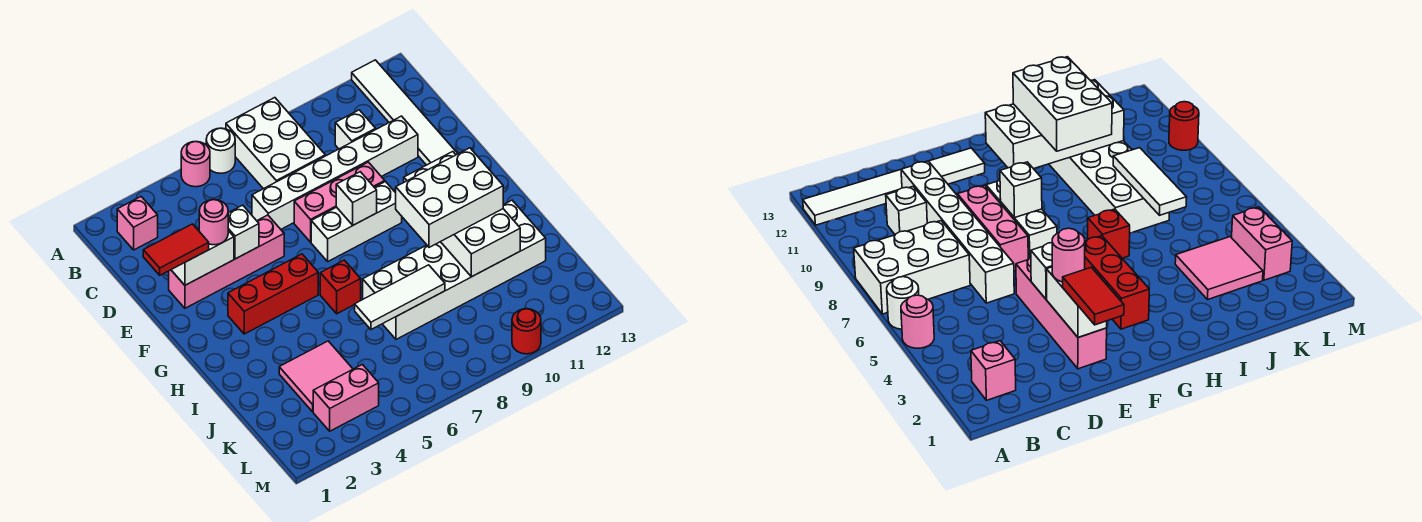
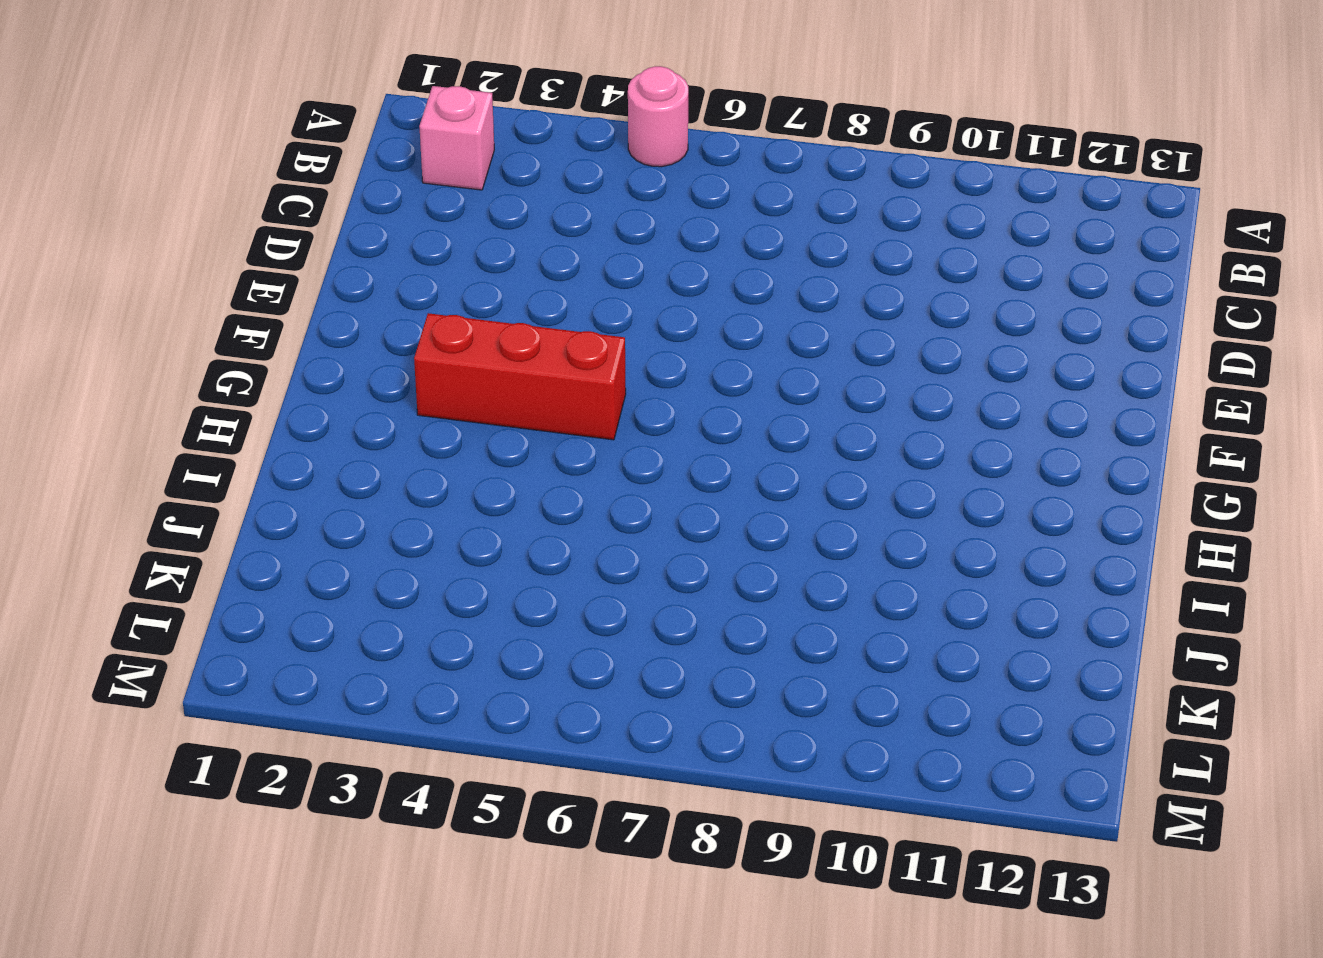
none -> white round brick A6 level 1
none -> white brick A7:C8 level 1
none -> white tile A12:F12 level 1

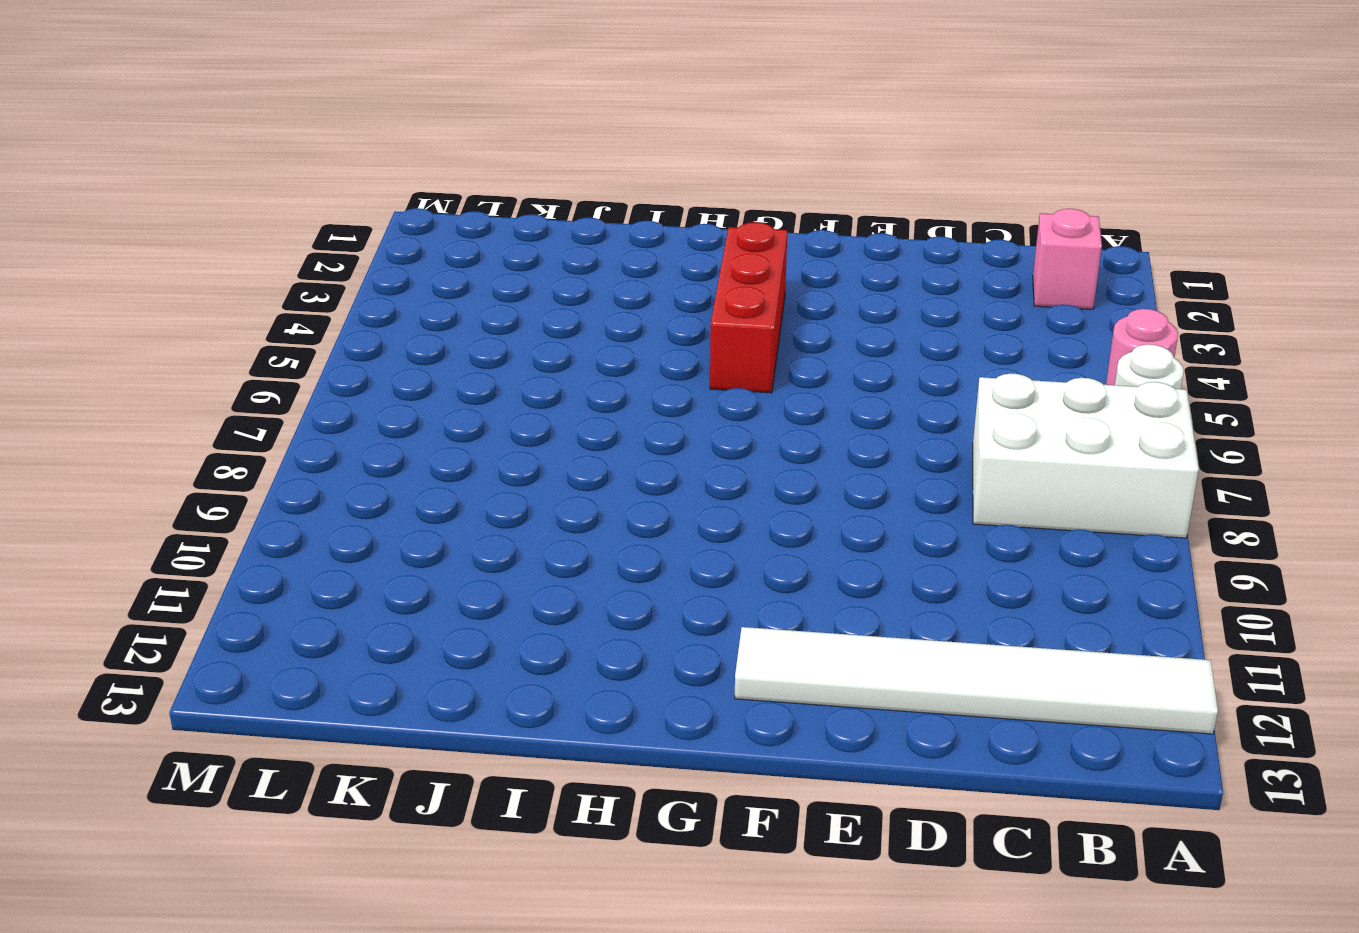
none -> white brick C10 level 1
none -> white brick D6:D11 level 1
none -> pink brick E2:E5 level 1

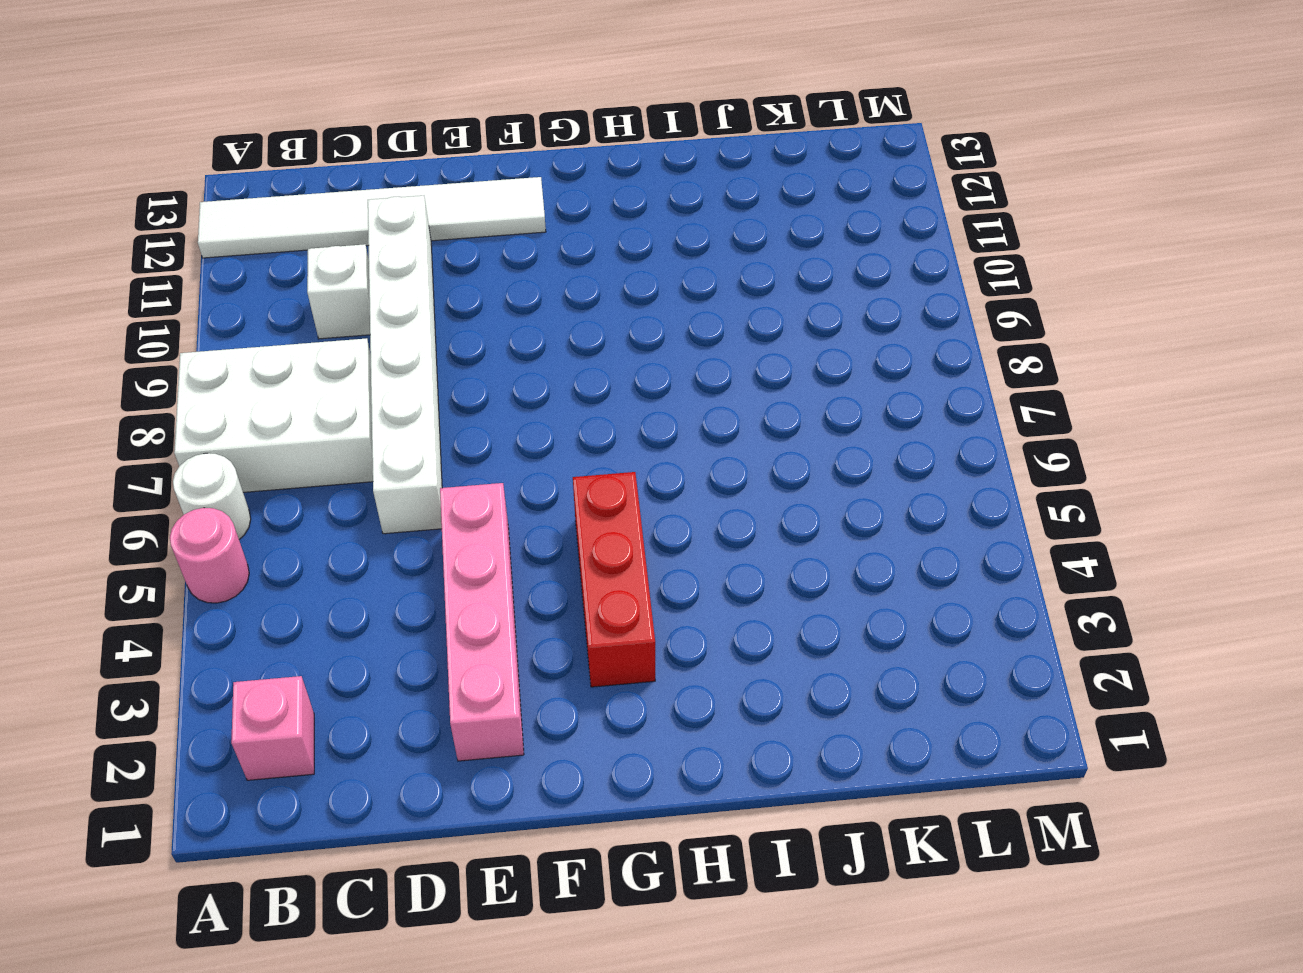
none -> pink brick E7:E9 level 1
none -> white brick F7:F9 level 1
none -> red brick H6 level 1

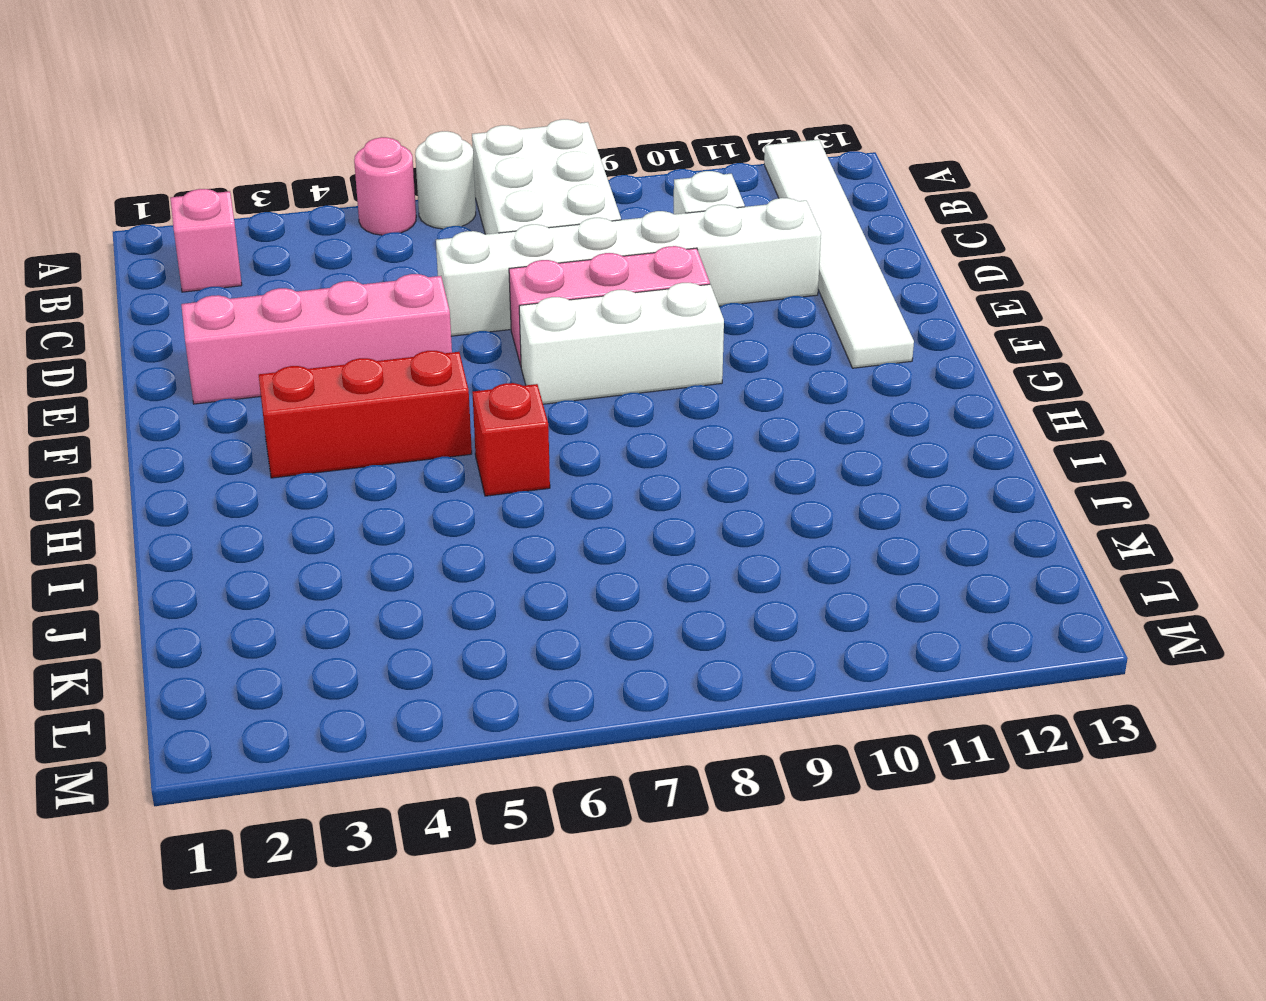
none -> white brick I7:J12 level 1
none -> pink tile J3:K4 level 1
none -> pink brick L3:L4 level 1

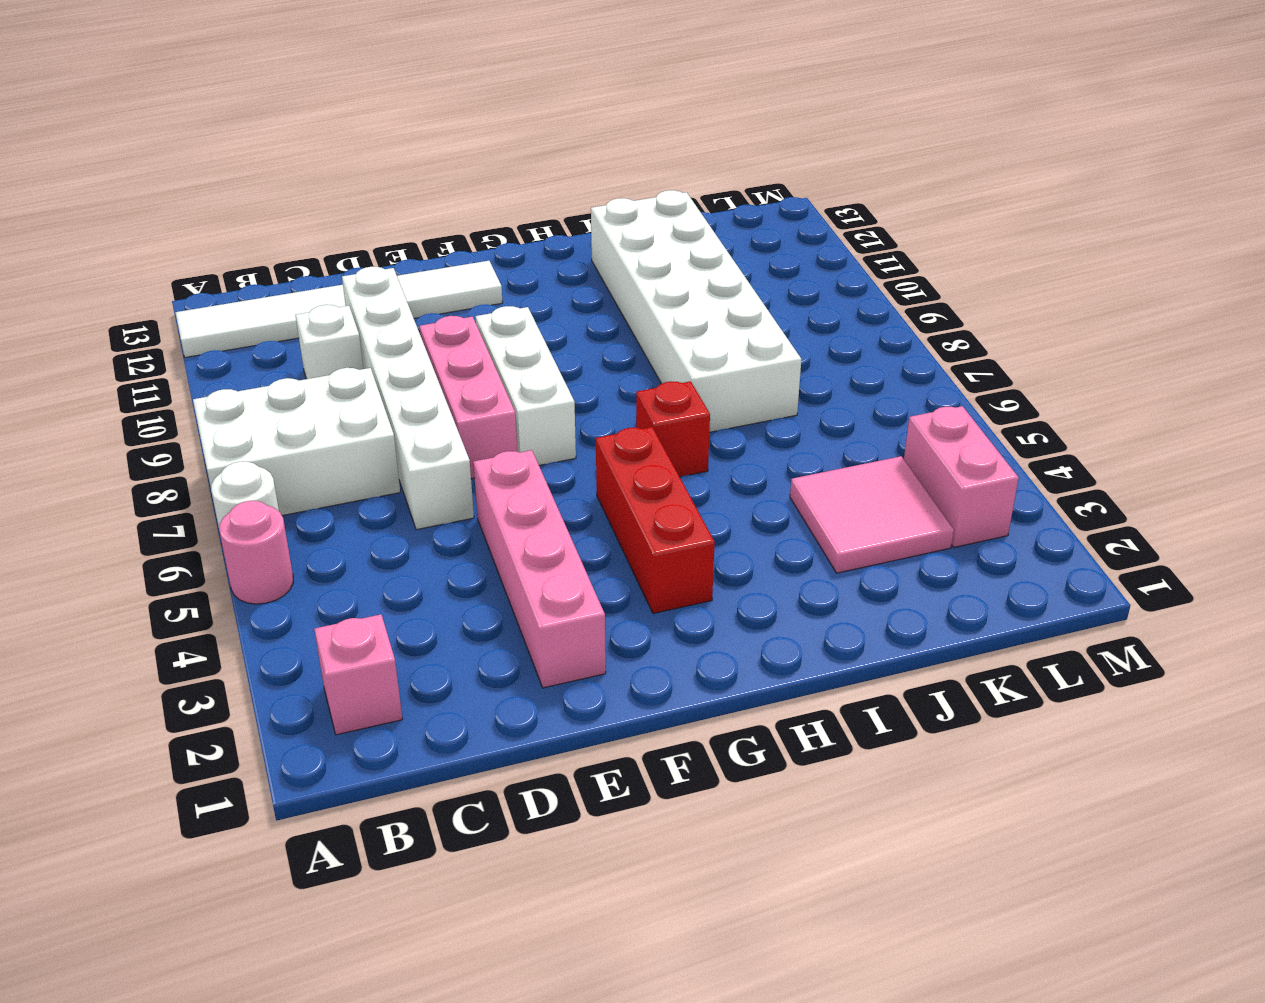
none -> red round brick M10 level 1
none -> white brick E2:E3 level 2
none -> white brick E4 level 2

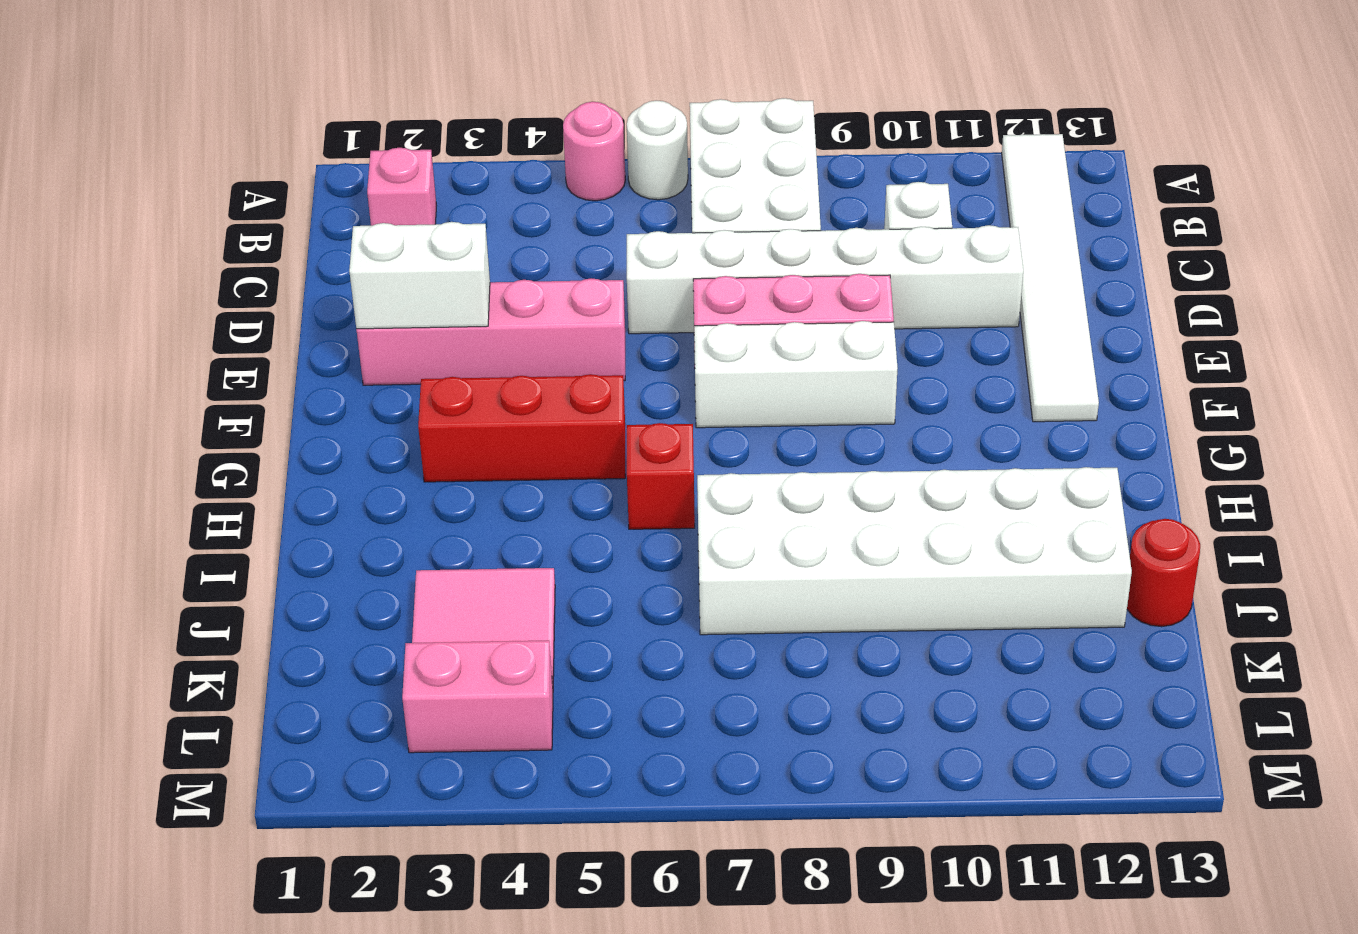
red round brick J13 level 1 -> red round brick M10 level 1
none -> white brick E4 level 2
none -> white brick F8 level 2
none -> white brick G10:J11 level 2

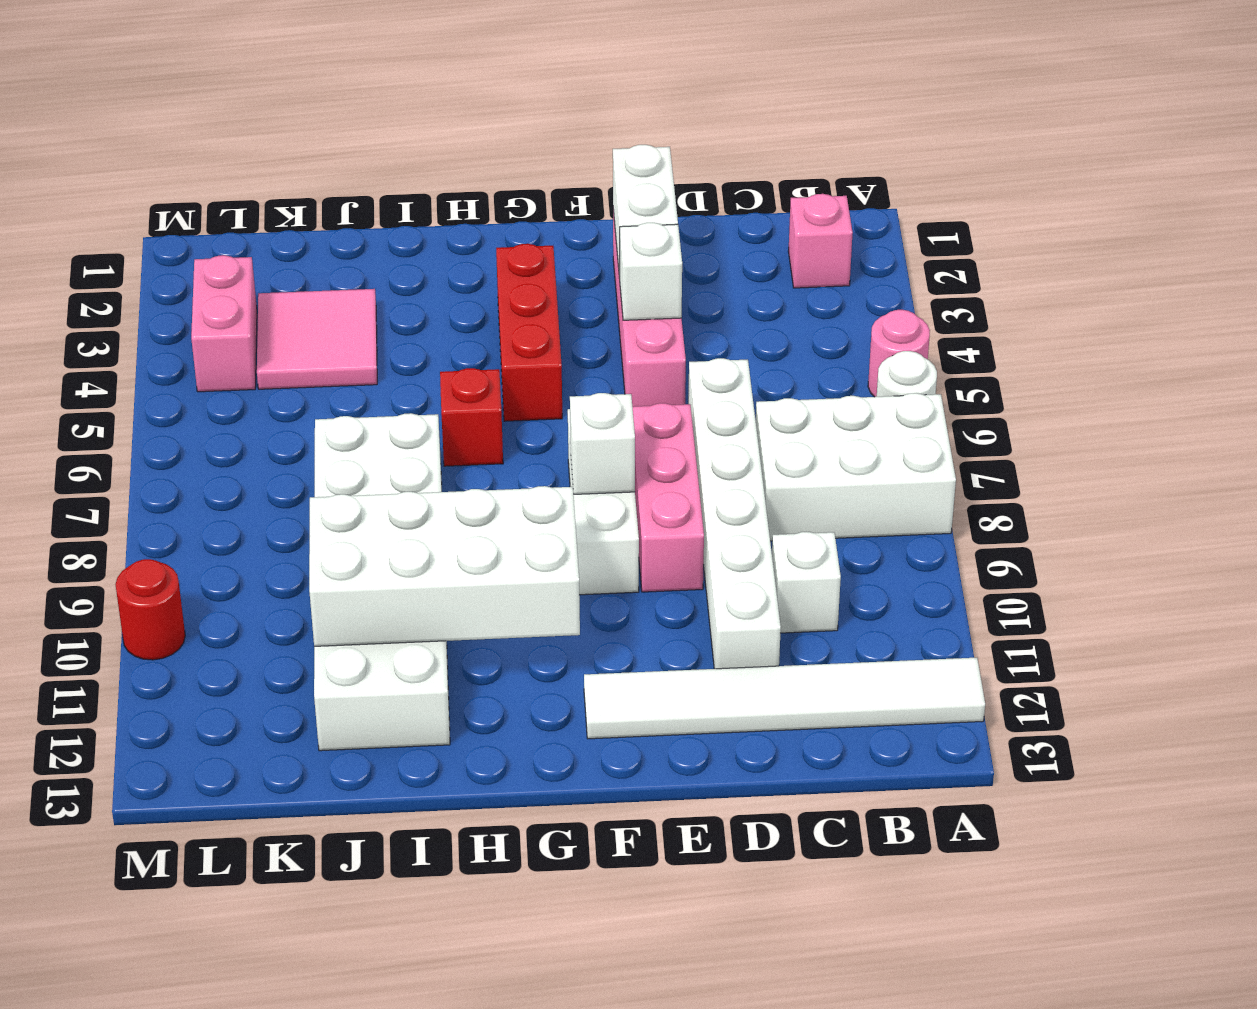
none -> white tile J6:J8 level 2
none -> red tile E1:E2 level 3
none -> pink round brick E3 level 3

